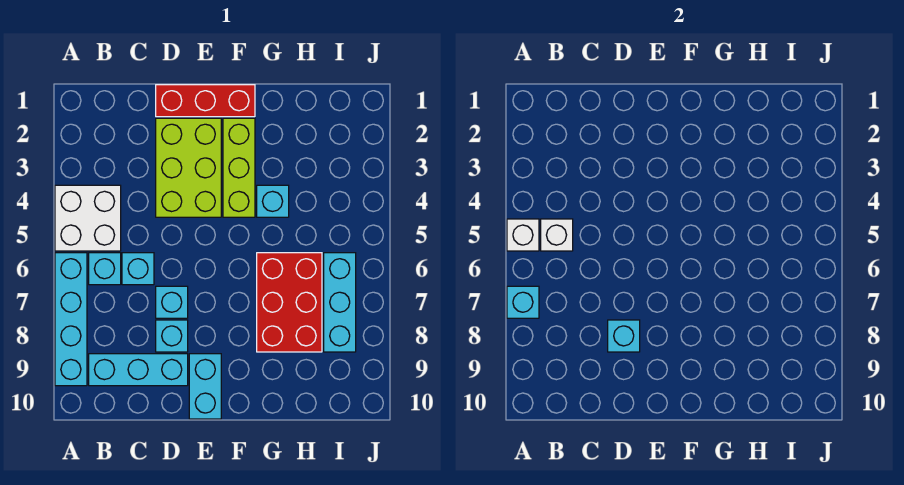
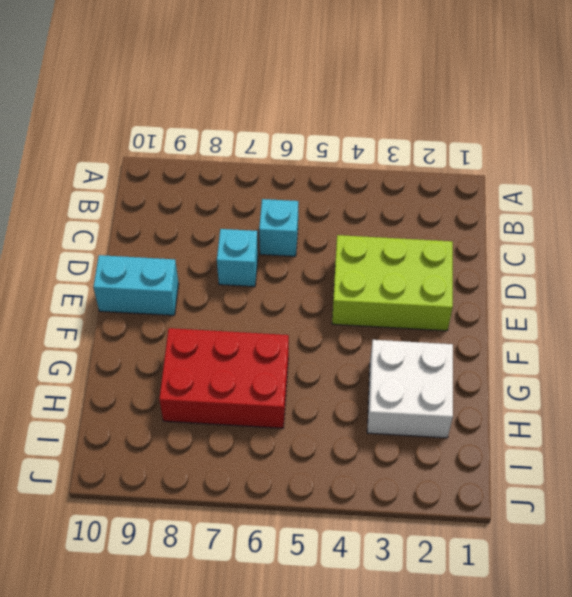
white brick G2:H3 level 1 -> white brick A4:B5 level 1
none -> cyan brick A6:A9 level 1
none -> cyan brick B6 level 1
none -> cyan brick B9:D9 level 1

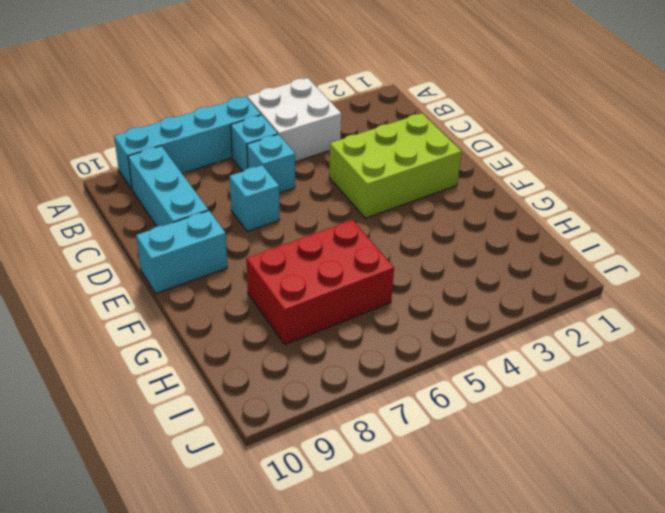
none -> red brick D1:F1 level 1
none -> cyan brick D8 level 1
none -> lime brick F2:F4 level 1

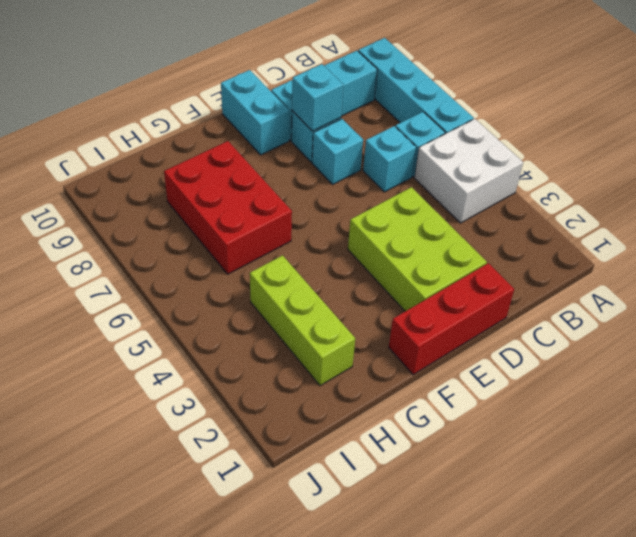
lime brick H2:H4 level 1 -> lime brick F2:F4 level 1
none -> cyan brick G4 level 1
none -> cyan brick I6:I8 level 1
none -> white brick A5 level 2

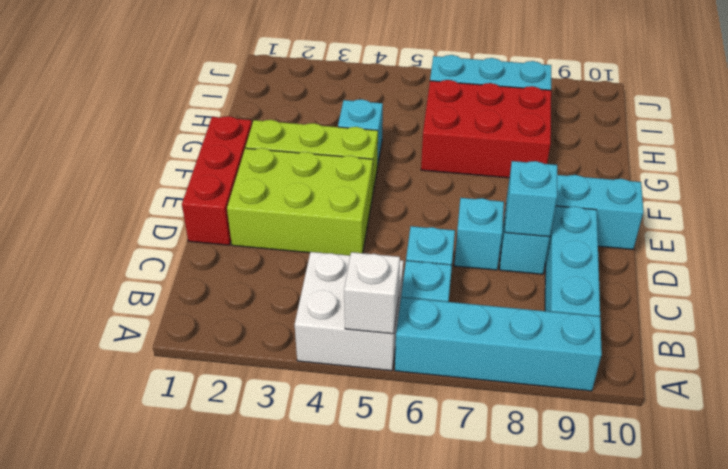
none -> cyan brick A7 level 2
none -> white brick B5 level 2

